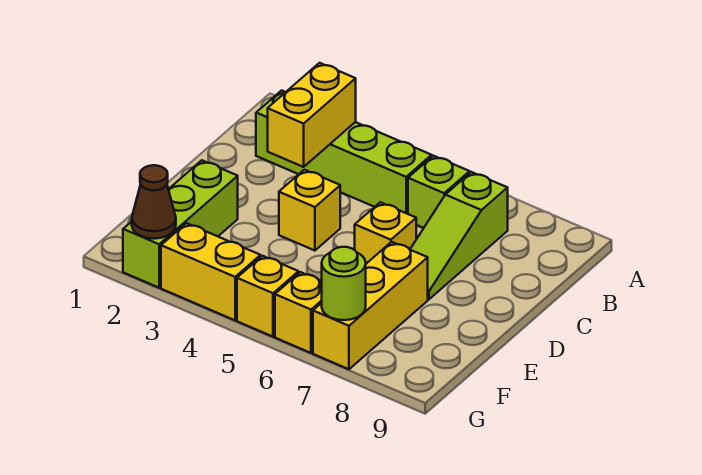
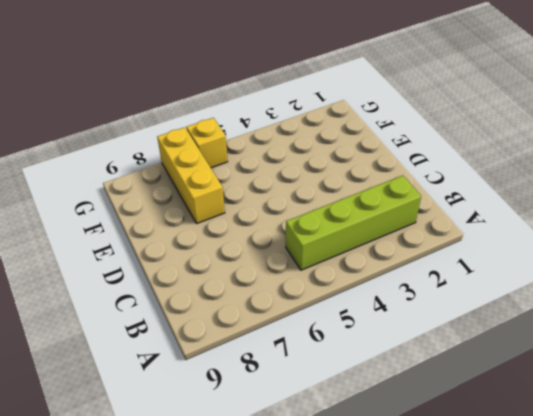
none -> lime brick B6 level 1
none -> lime slope B7:D7 level 1 top B
none -> yellow brick D4 level 1

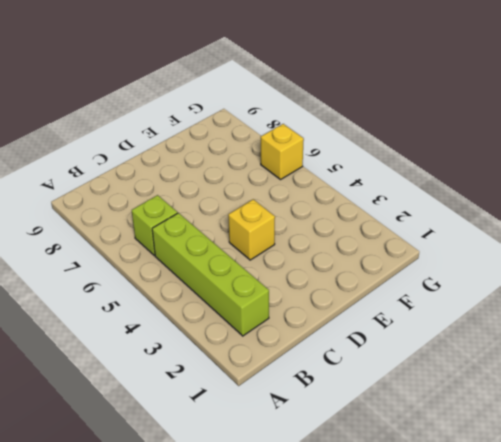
none -> lime slope B7:D7 level 1 top B
none -> yellow brick D6 level 1
none -> lime brick E2:G2 level 1

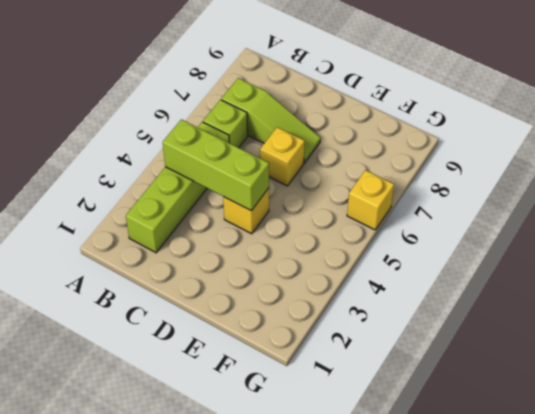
lime brick B4:D4 level 2 -> lime brick E2:G2 level 1
none -> yellow brick E7:G7 level 1
none -> yellow brick G3:G4 level 1
none -> yellow brick G5 level 1

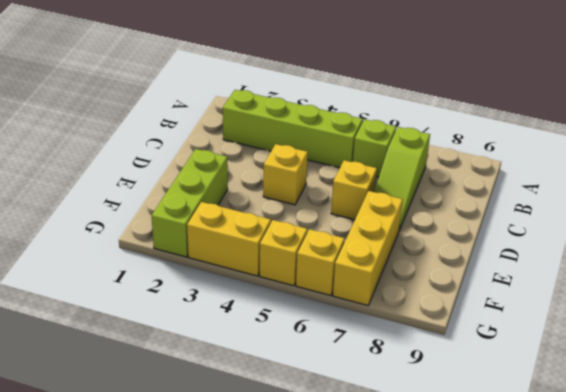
none -> yellow brick B3:C3 level 2
none -> brown cone G2 level 2
none -> lime round brick G7 level 2

